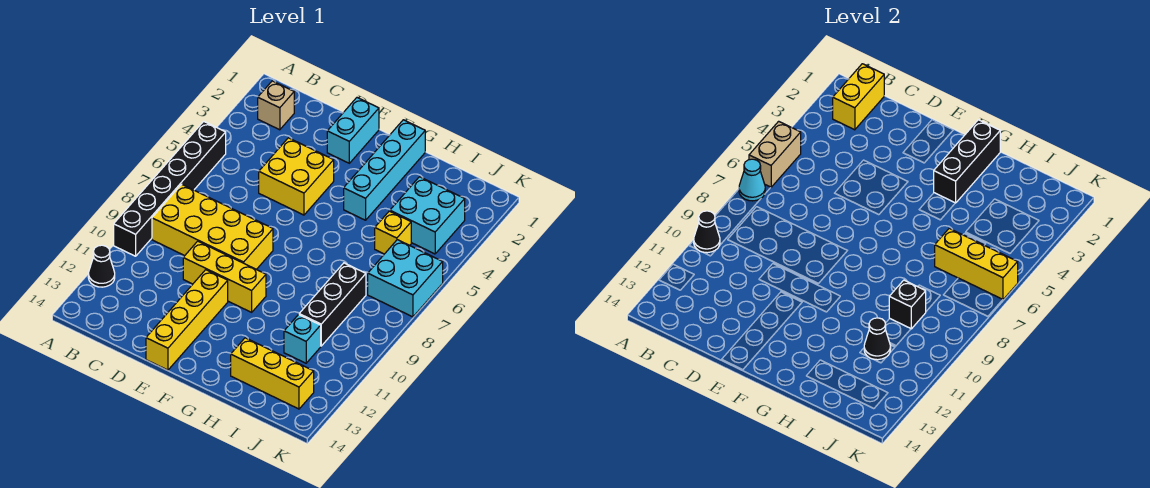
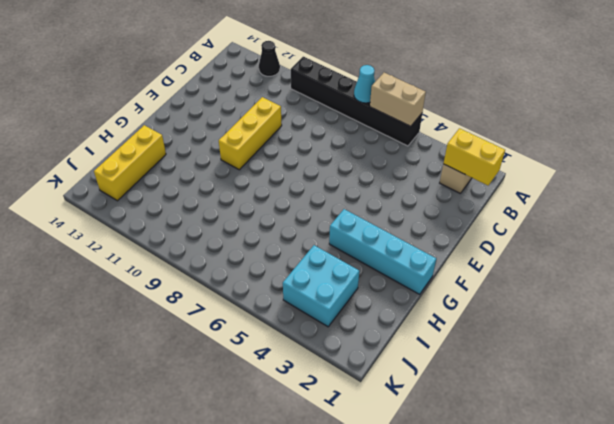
none -> yellow brick B8:E9 level 1
none -> yellow brick D4:E5 level 1
none -> cyan brick E1:E2 level 1

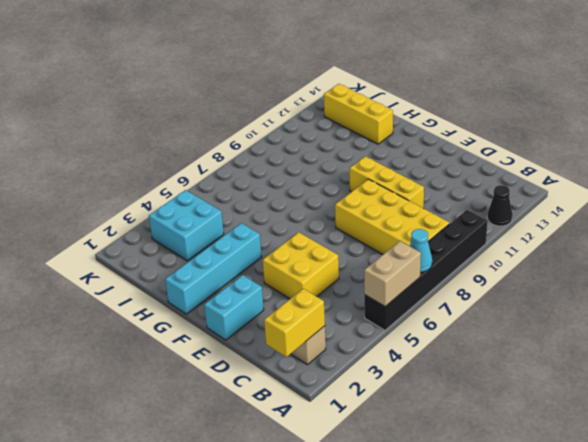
none -> yellow brick E11:E14 level 1
none -> yellow brick I5 level 1
none -> black brick I8:I10 level 1

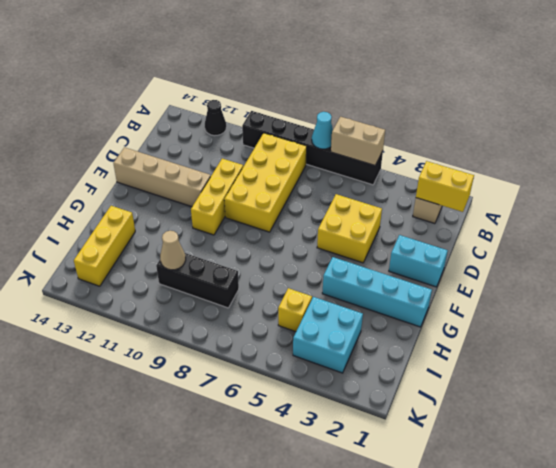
tan brick E11:E14 level 1 -> yellow brick E11:E14 level 1
tan cone I10 level 2 -> none
none -> cyan brick I11 level 1
none -> cyan brick J6:K7 level 1
none -> black cone A10 level 2

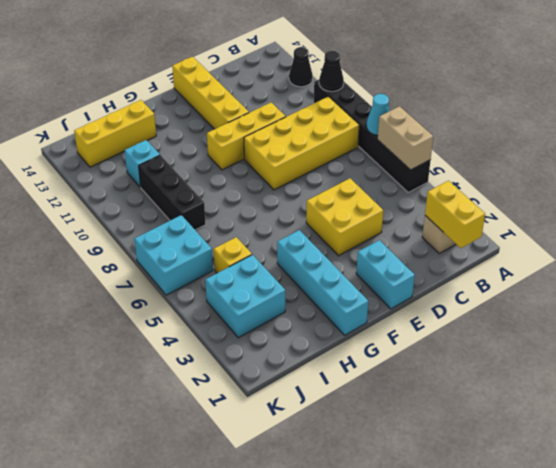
none -> black brick G1:G3 level 2
none -> yellow brick I6:K6 level 2
none -> black brick I9 level 2

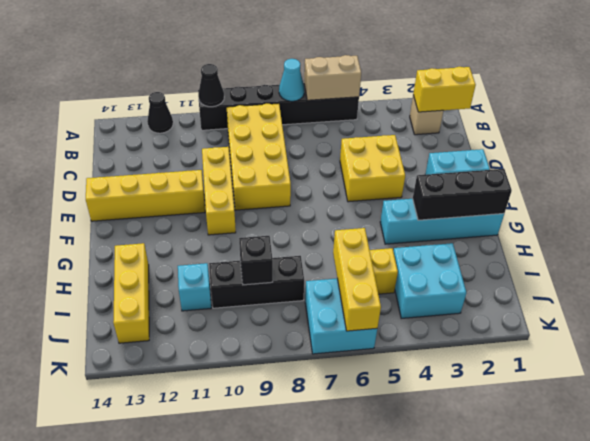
none -> black cone I11 level 2

